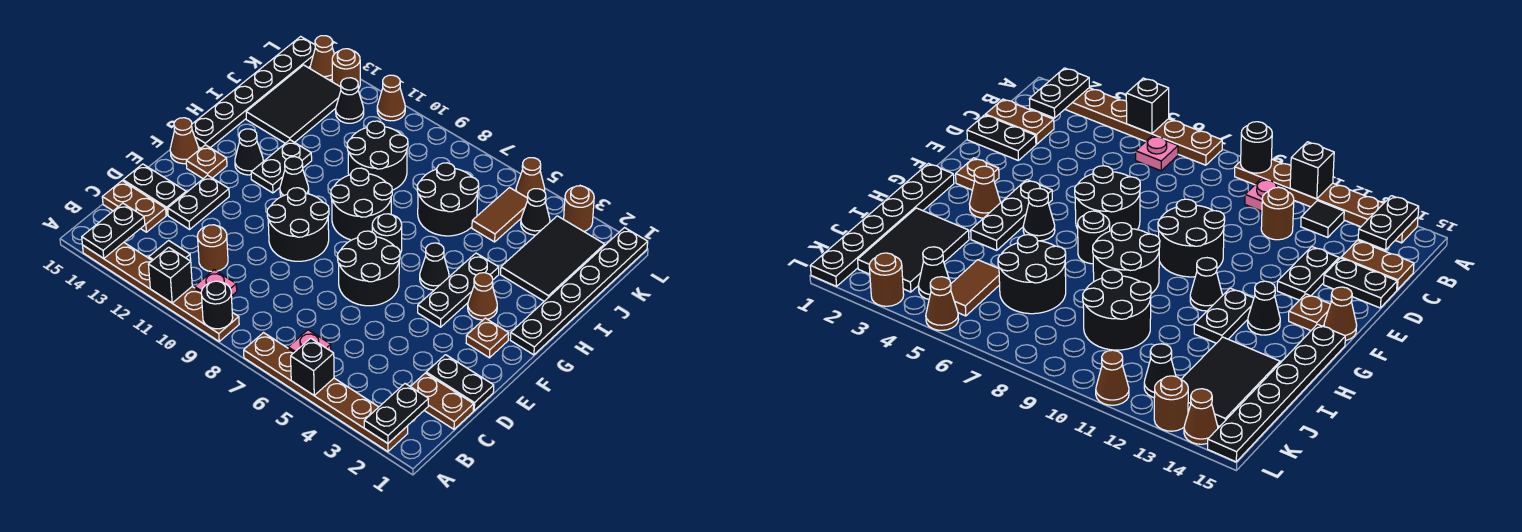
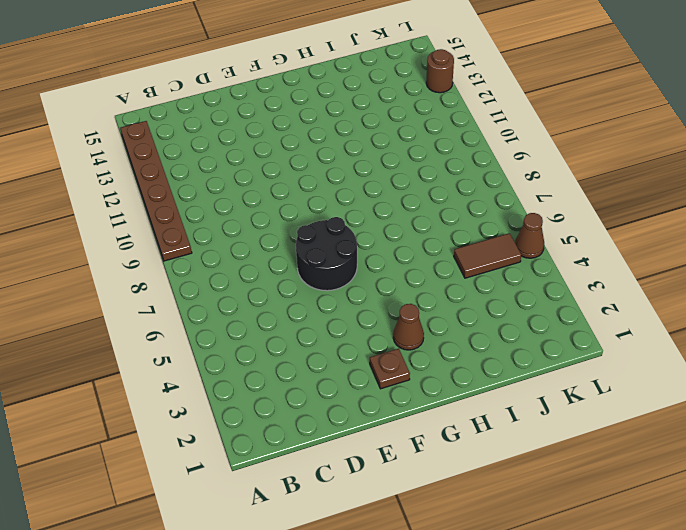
none -> brown plate A2:A7 level 1
none -> pink plate B6 level 1
none -> pink plate B10 level 1
none -> black tile B12 level 1

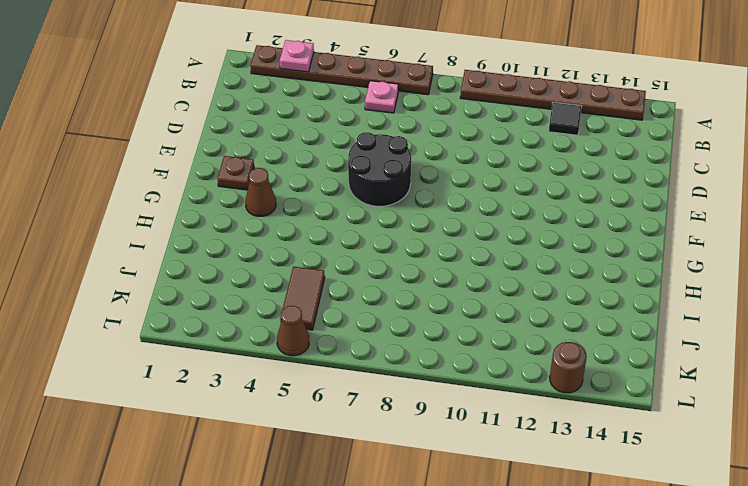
pink plate A3 level 2 -> pink plate B10 level 1
none -> brown plate C1:C2 level 1
none -> brown round brick C11 level 1
none -> brown plate C14:C15 level 1
none -> black plate D1:D2 level 1

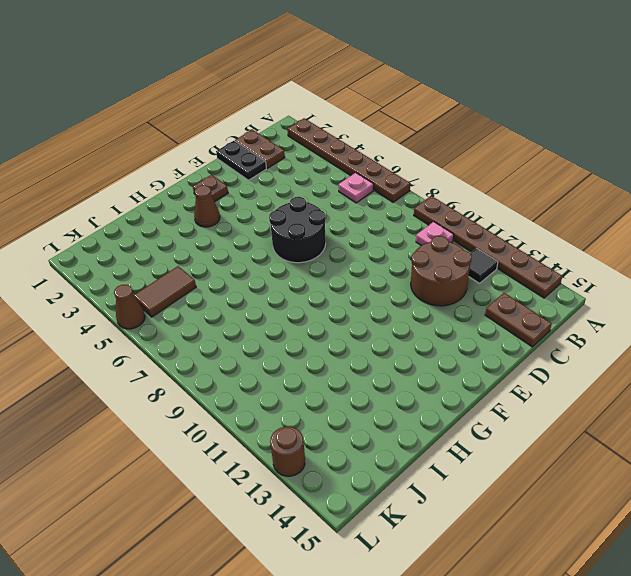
brown round brick C11:D12 level 1 -> brown round brick C11 level 1
none -> black plate D13:E13 level 1
none -> black plate D14:D15 level 1
none -> black round brick E9:F10 level 1
none -> black plate F4:H4 level 1

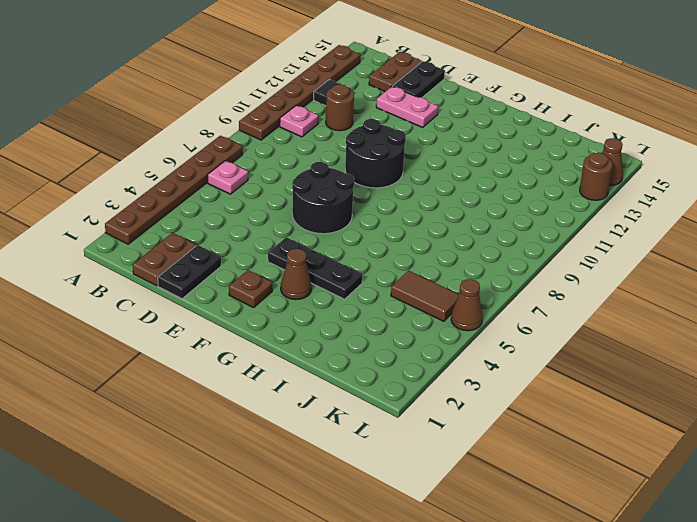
pink plate D13:E13 level 1 -> black plate D13:E13 level 1
none -> brown plate F14 level 1
none -> brown cone F15 level 1
none -> black plate G1:L1 level 1
none -> black cone G5 level 1

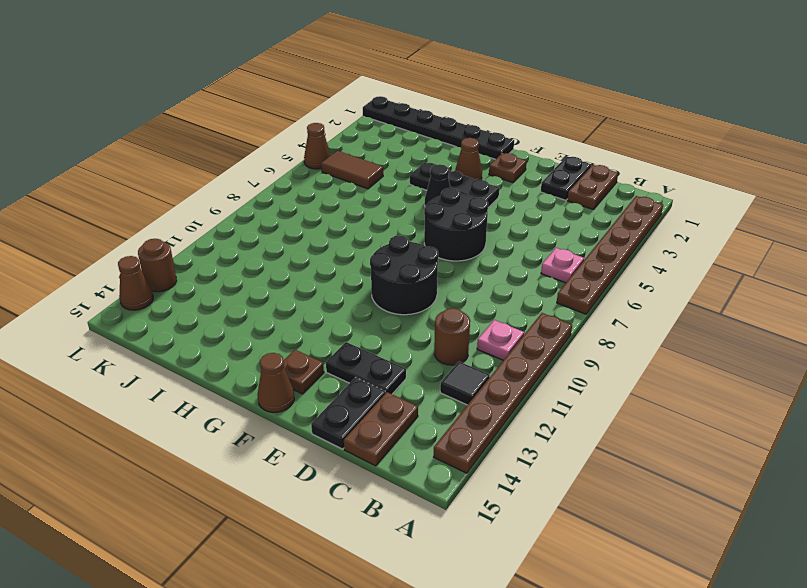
none -> black round brick G7 level 1
none -> black round brick G8:H9 level 1
none -> black cone G11 level 1
none -> black plate G12:H12 level 1

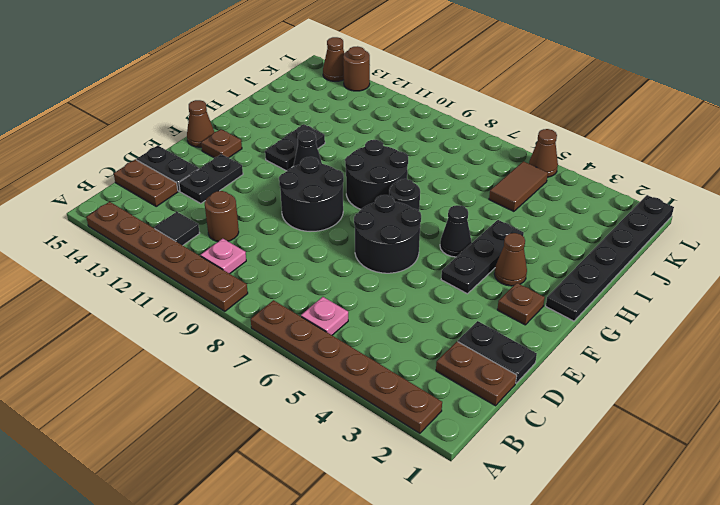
none -> black cone G13 level 1
none -> black plate G15:L15 level 1
none -> black tile I2:K3 level 1
none -> black round brick I6:J7 level 1

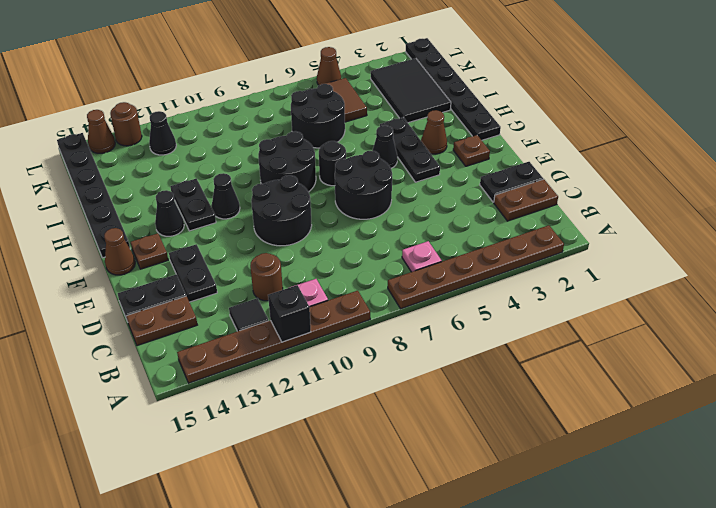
none -> black round brick I9:J10 level 1
none -> black tile I13:K14 level 1
none -> black cone K4 level 1
none -> brown round brick L3 level 1

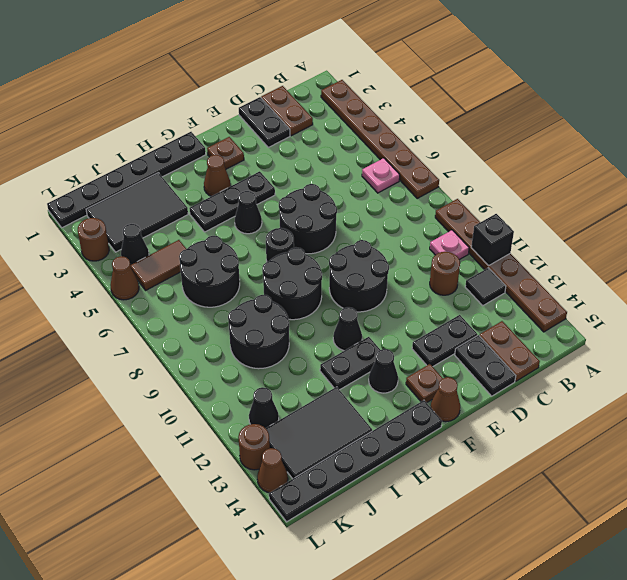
none -> brown cone L11 level 1
none -> black plate A2:B2 level 2
none -> black brick A5 level 2
none -> black round brick A9 level 2

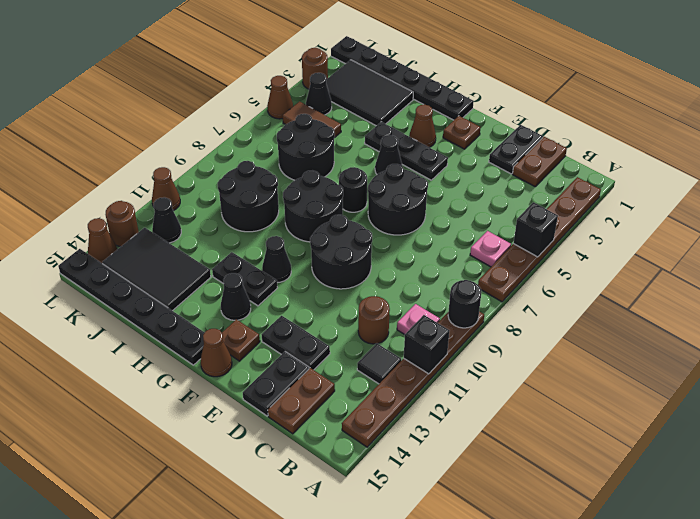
none -> black plate A2:B2 level 2
none -> black plate A14:B14 level 2

